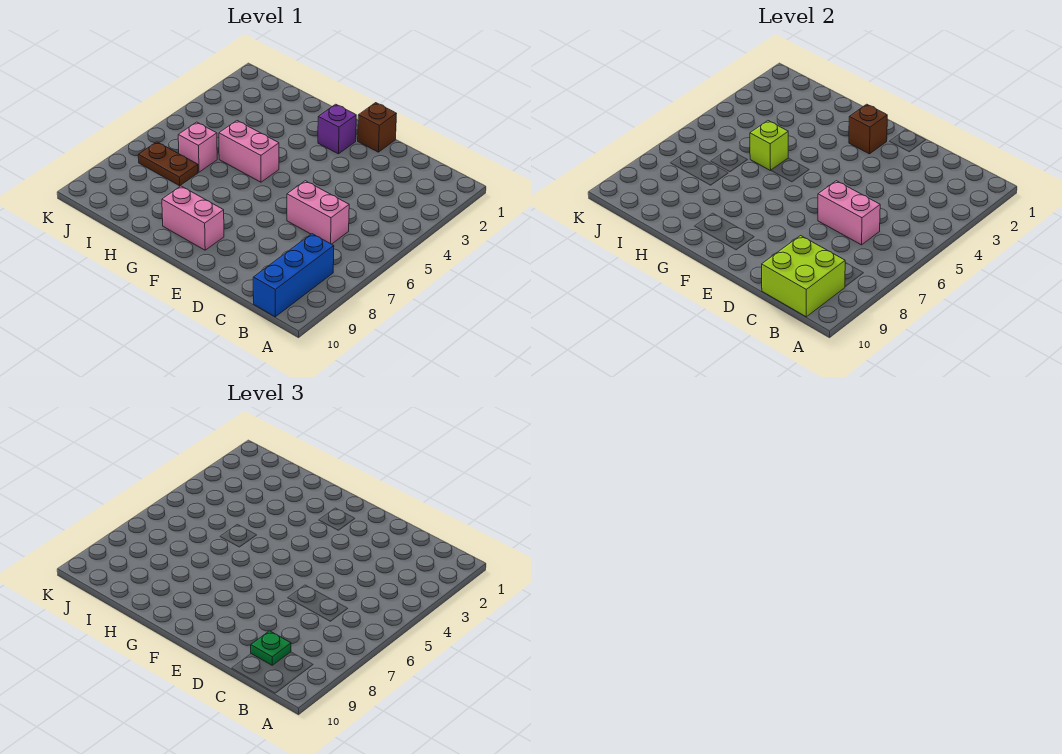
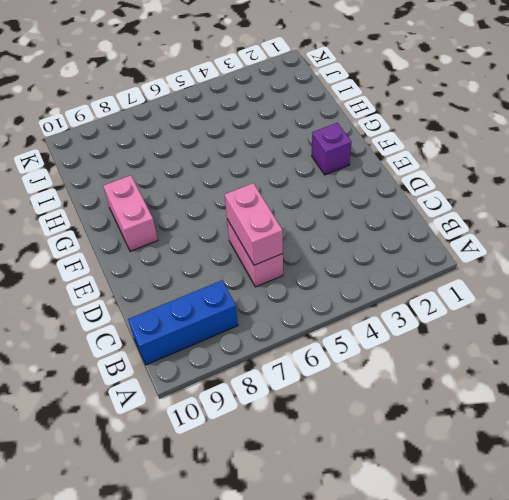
none -> brown brick E1 level 1
none -> pink brick G5:H5 level 1
none -> pink brick I6 level 1

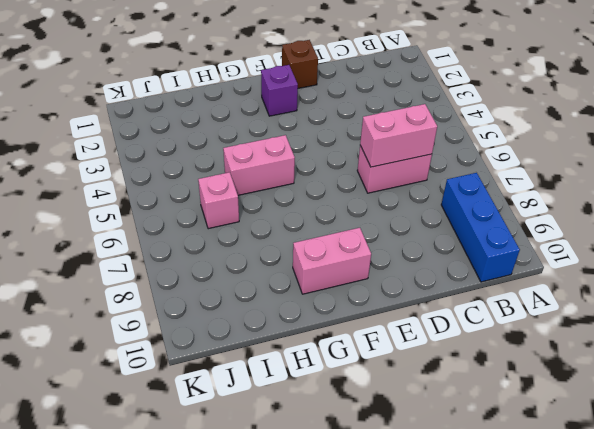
none -> brown plate I7:J7 level 1
none -> lime brick B9:C10 level 2
none -> brown brick F2 level 2

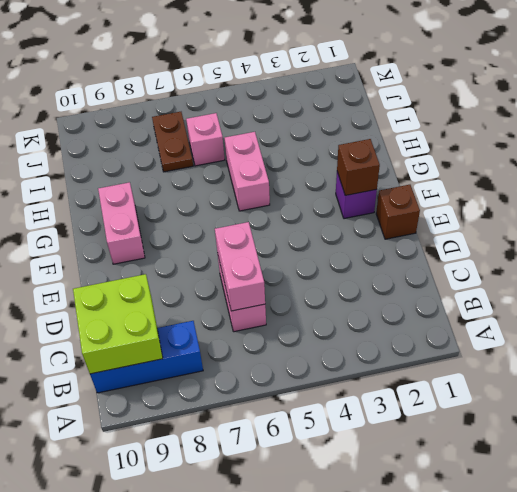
none -> lime brick H5 level 2
none -> green plate C9 level 3

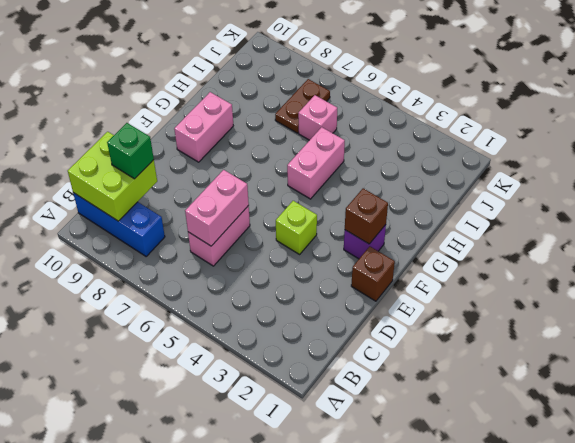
green brick C9 level 3 -> green plate C9 level 3
lime brick E4 level 1 -> lime brick H5 level 2

